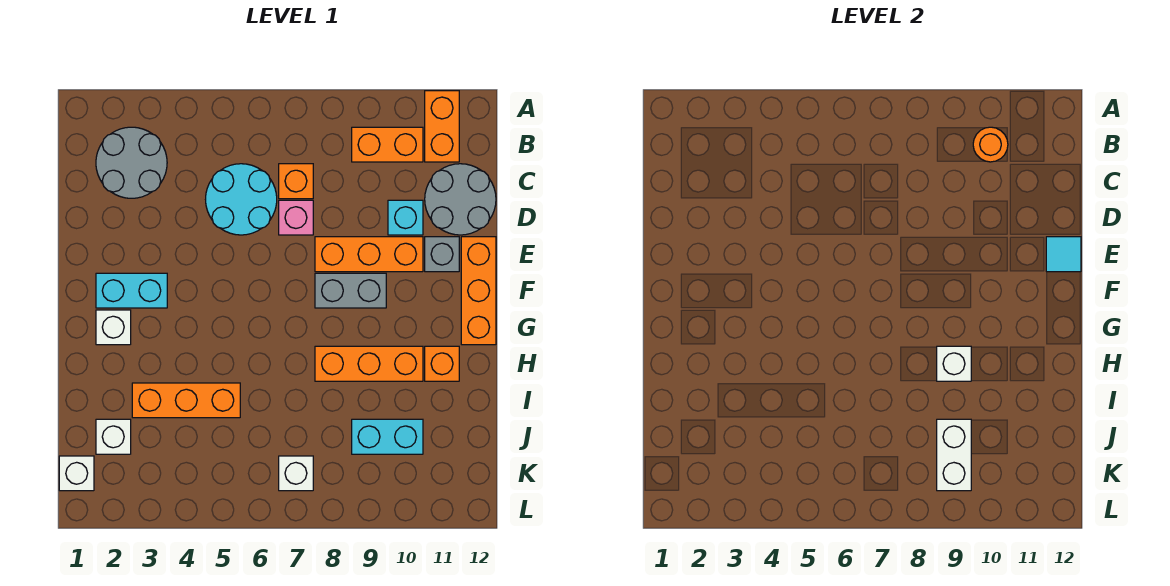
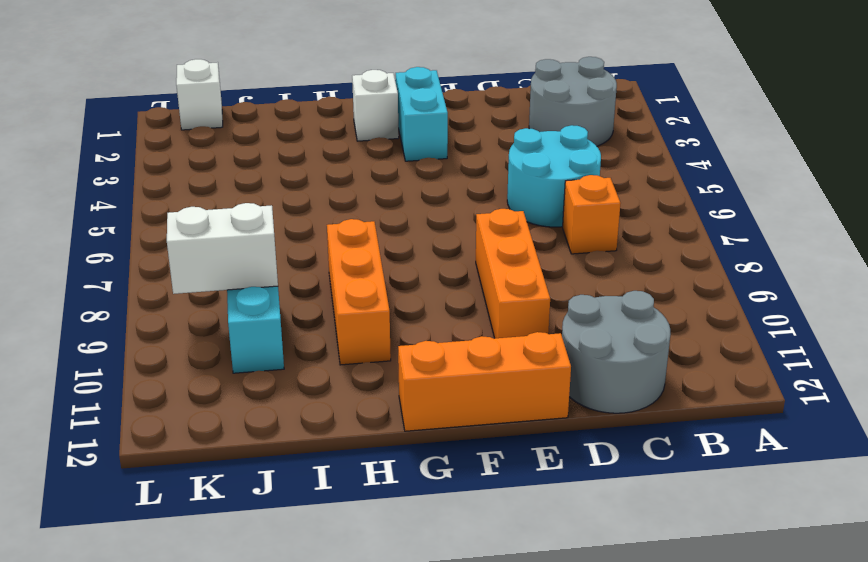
none -> orange brick A11:B11 level 1
none -> orange brick B9:B10 level 1
none -> pink brick D7 level 1

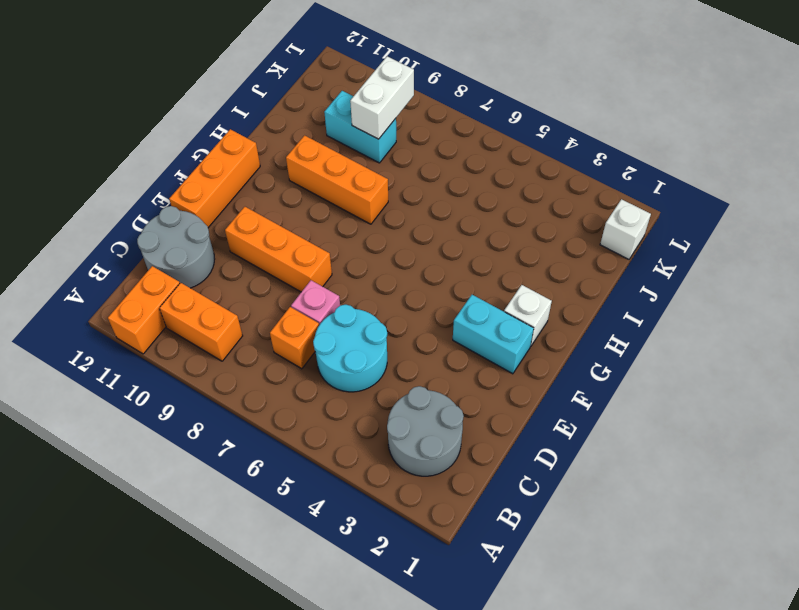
none -> cyan brick D10 level 1
none -> grey brick E11 level 1
none -> grey brick F8:F9 level 1

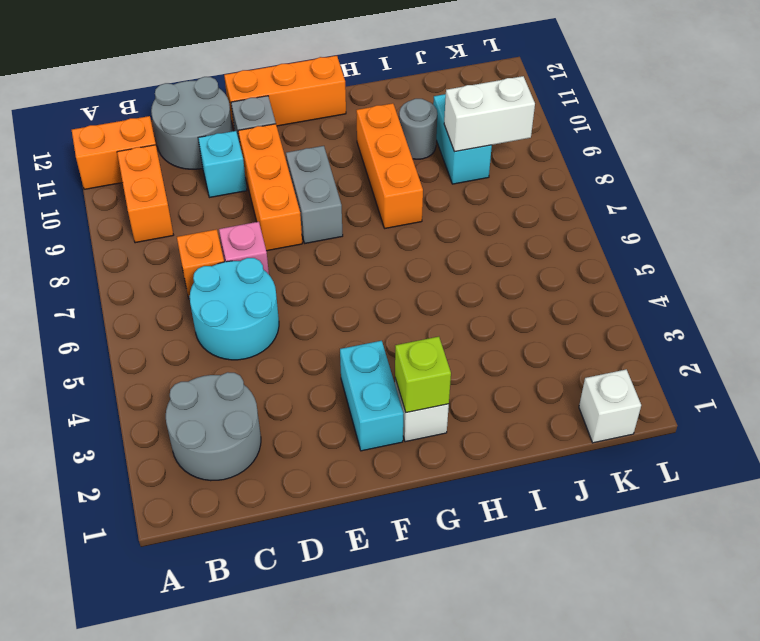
lime brick G2 level 2 -> none
grey round brick I10 level 1 -> none
none -> orange brick H11 level 1
none -> orange brick I3:I5 level 1
none -> white brick J2 level 1

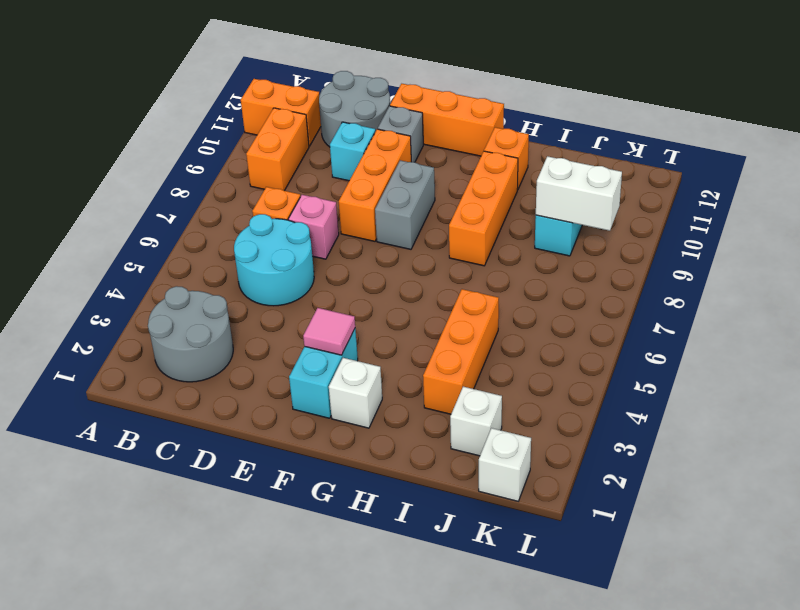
pink tile F3 level 2 -> none
none -> white brick K7 level 1
none -> orange round brick B10 level 2
none -> cyan tile E12 level 2

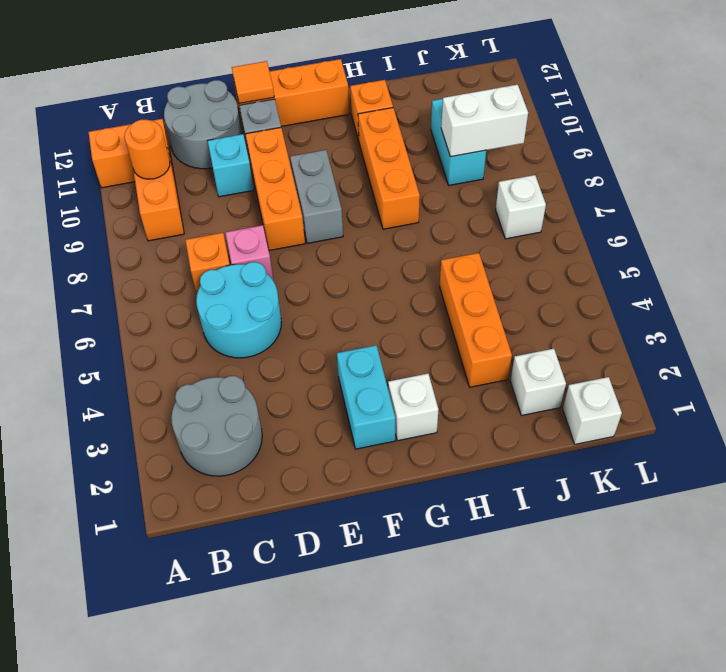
orange tile E12 level 2 -> cyan tile E12 level 2
none -> white brick H9 level 2

